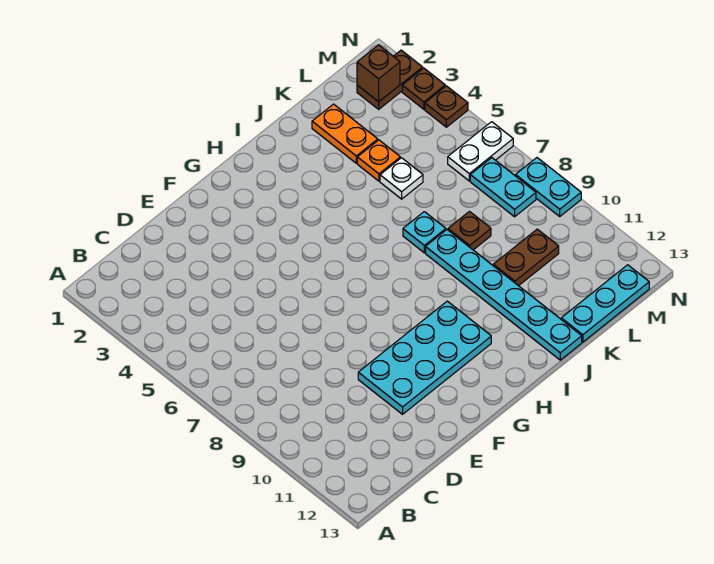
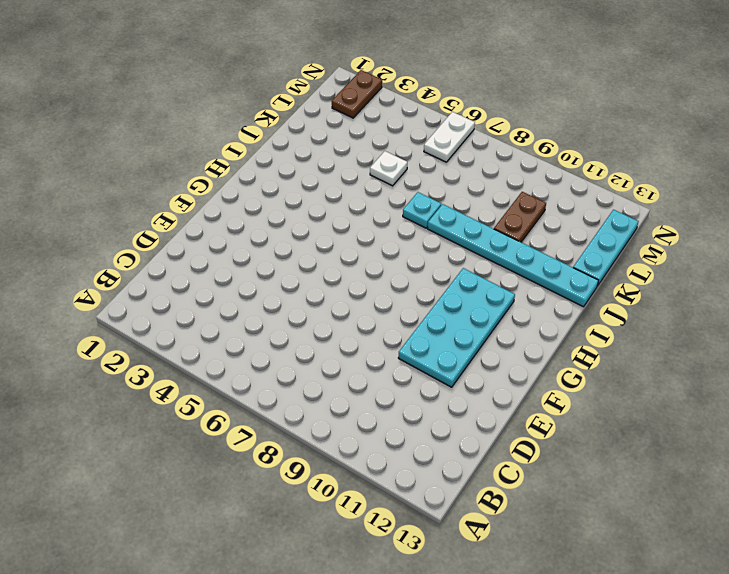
none -> orange plate K2:K3 level 1
none -> orange plate K4 level 1
none -> brown plate K8 level 1

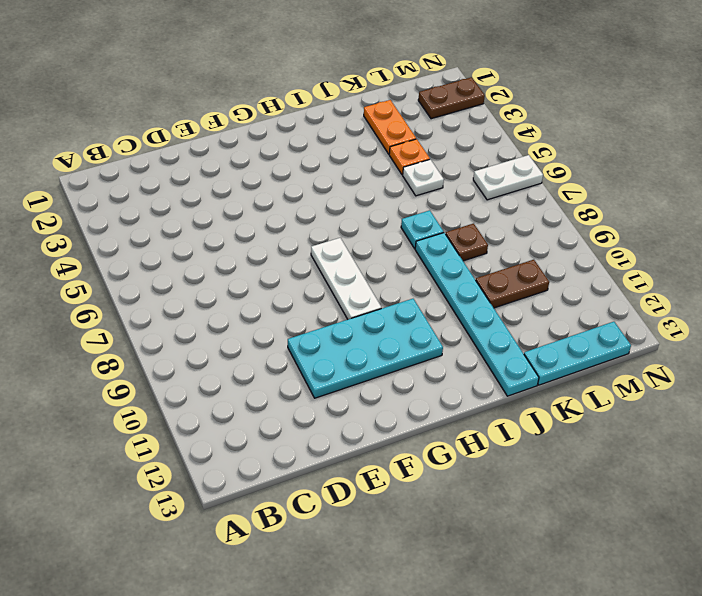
white plate G7:G9 level 1 -> none
none -> cyan plate M7:M8 level 1
none -> brown plate N3 level 1
none -> brown plate N4 level 1

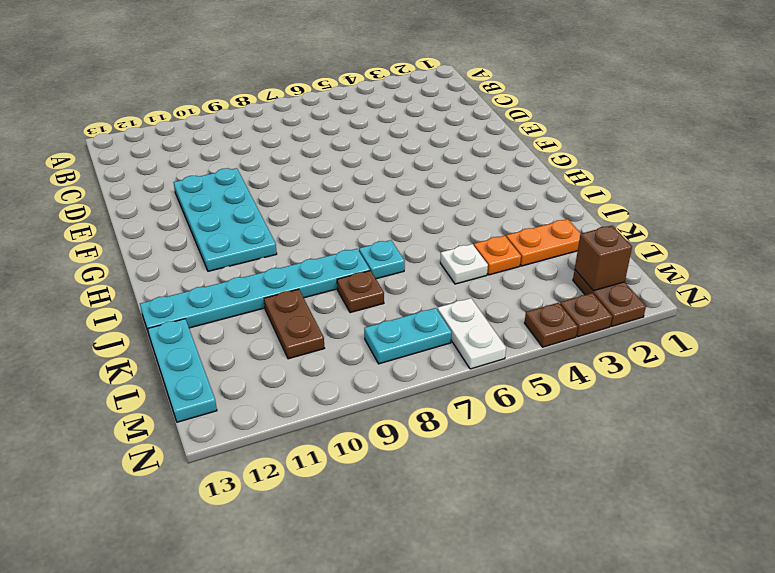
none -> cyan plate N8:N9 level 1

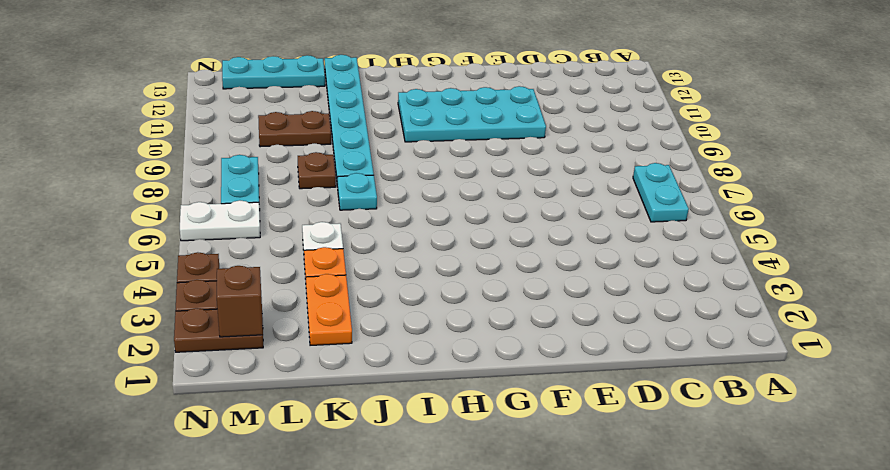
cyan plate B6:B7 level 1 -> cyan plate N8:N9 level 1

